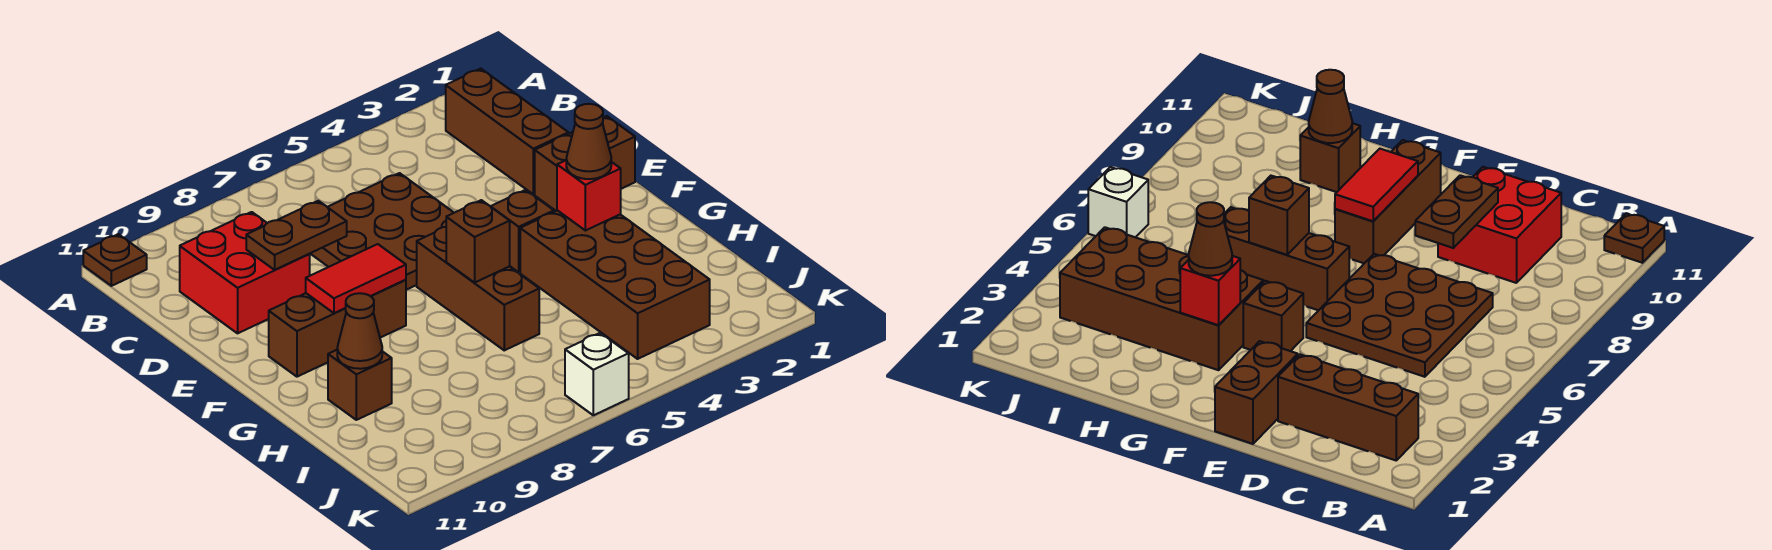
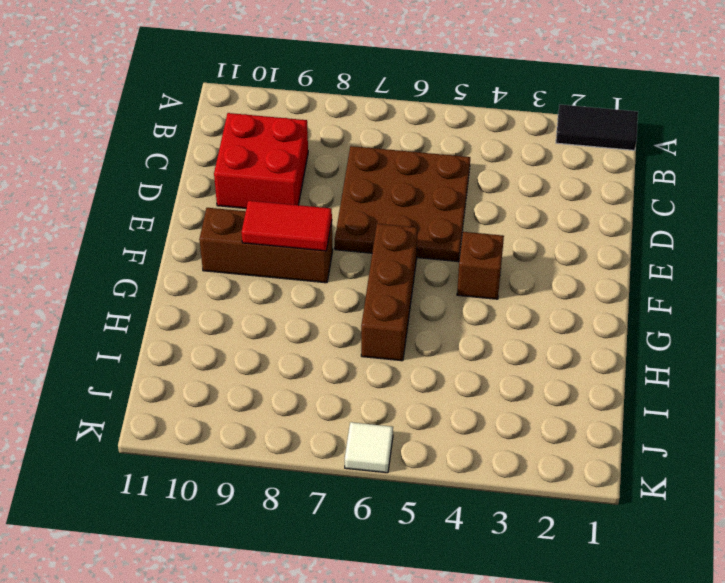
black tile A1:A2 level 1 -> none
white tile K6 level 1 -> white brick K6 level 1
none -> brown plate A11 level 1
none -> brown brick B2:D2 level 1
none -> brown brick E1:E2 level 1

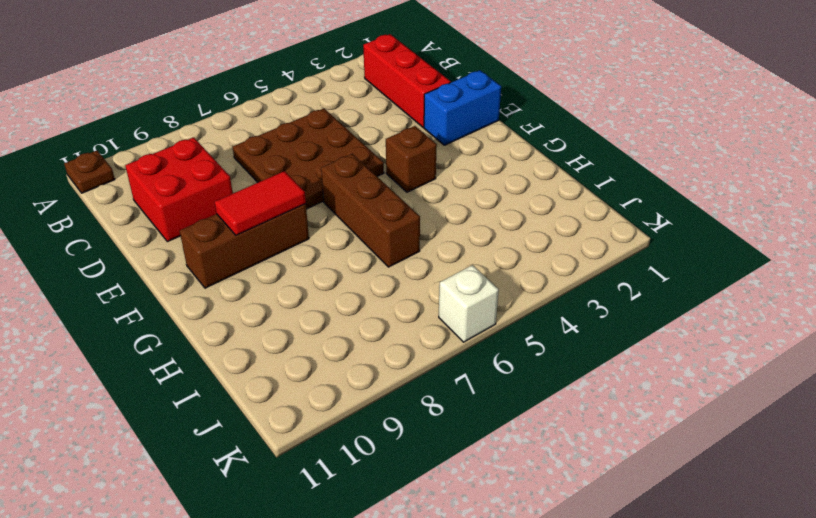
red brick B2:D2 level 1 -> brown brick B2:D2 level 1
blue brick E1:E2 level 1 -> brown brick E1:E2 level 1
none -> brown brick G3:J4 level 1
none -> brown brick H10 level 1
none -> brown plate D8:D9 level 2

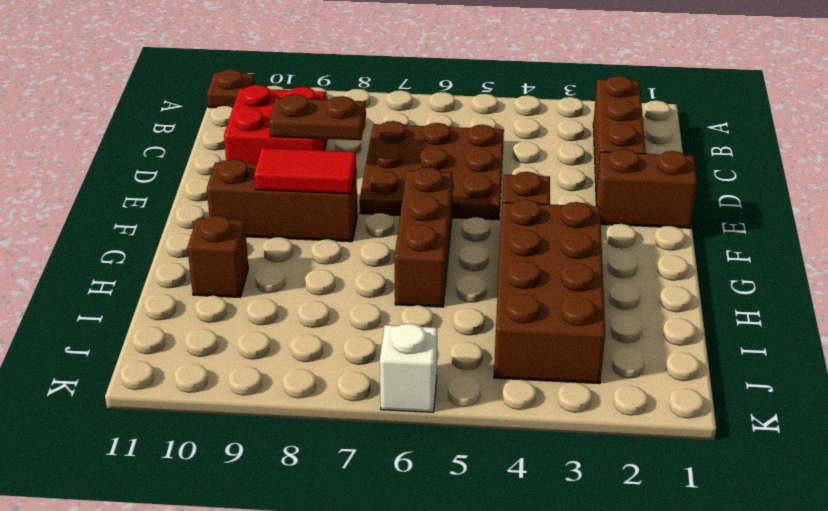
none -> red brick G3 level 2
none -> brown brick G6 level 2
none -> brown cone H10 level 2

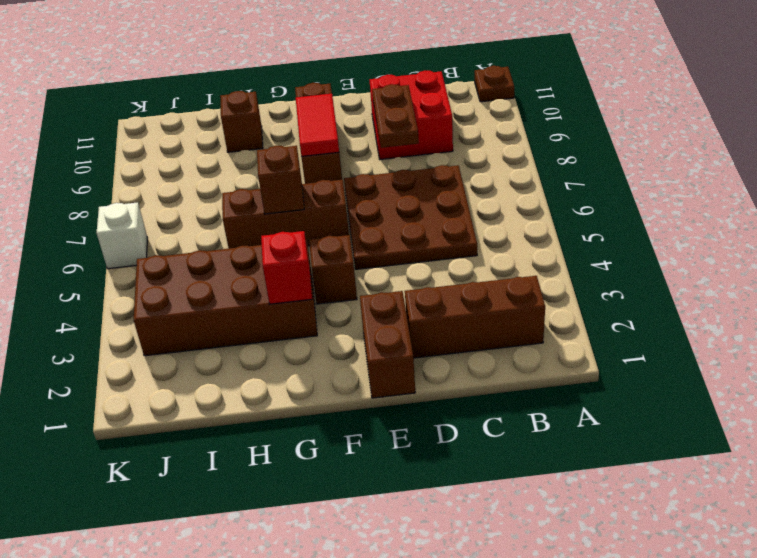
none -> brown cone H10 level 2
none -> brown cone G3 level 3

